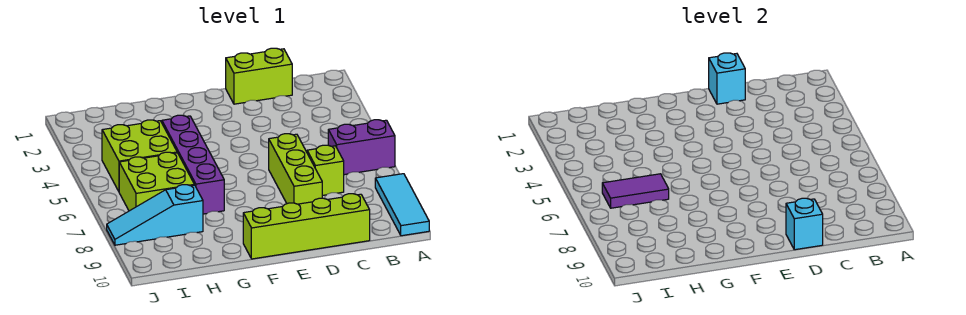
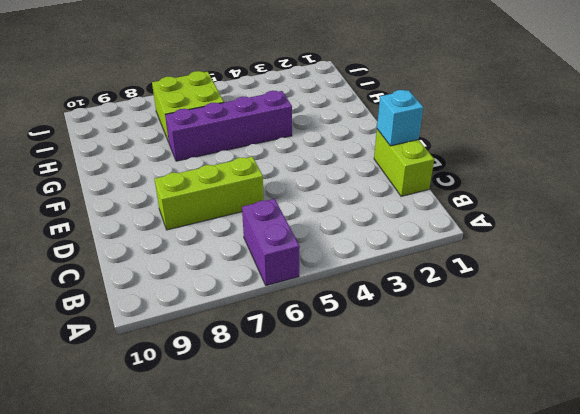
none -> cyan tile A8:A10 level 1
none -> lime brick C7 level 1
none -> lime brick C10:F10 level 1

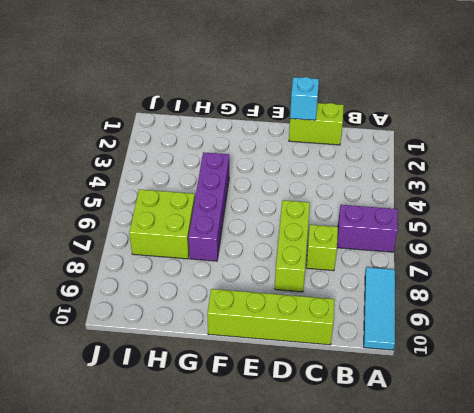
none -> lime brick H4:I5 level 1
none -> cyan slope H8:J8 level 1 top H
none -> cyan brick D10 level 2

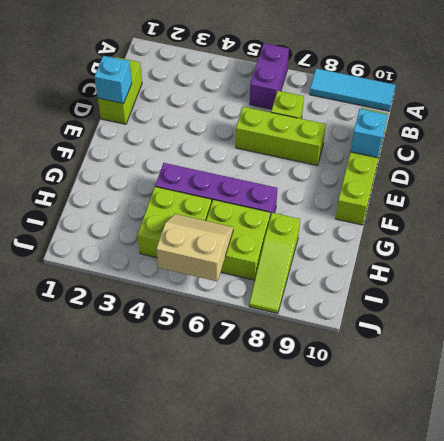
lime slope H8:J8 level 1 top H -> cyan slope H8:J8 level 1 top H
tan slope I5:J6 level 2 top J -> purple tile H6:I6 level 2

